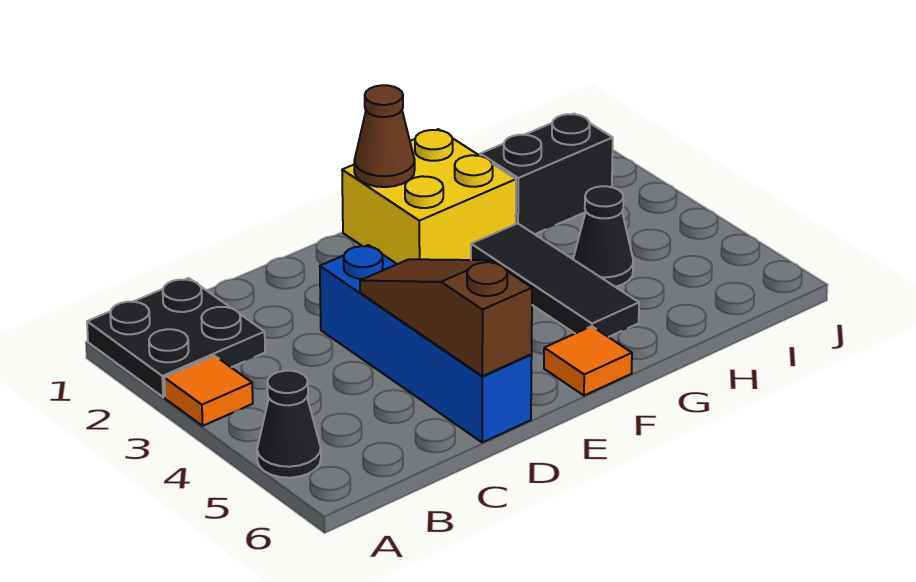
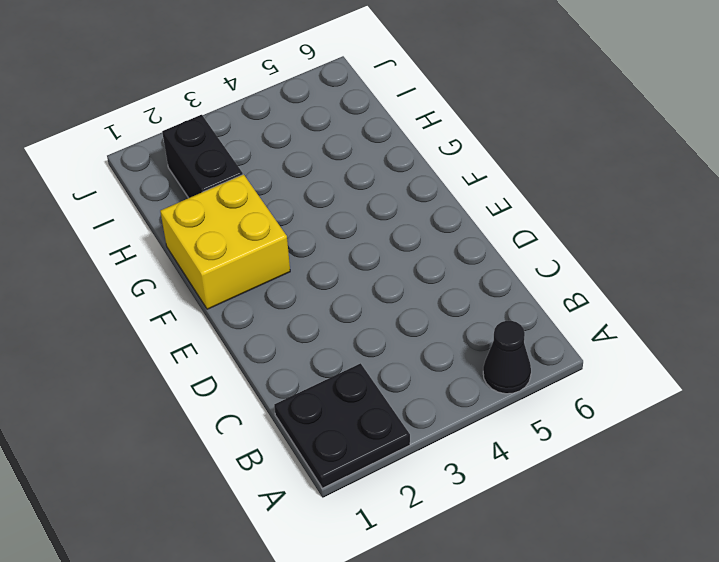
none -> orange tile A3 level 1
none -> blue brick D3:D6 level 1

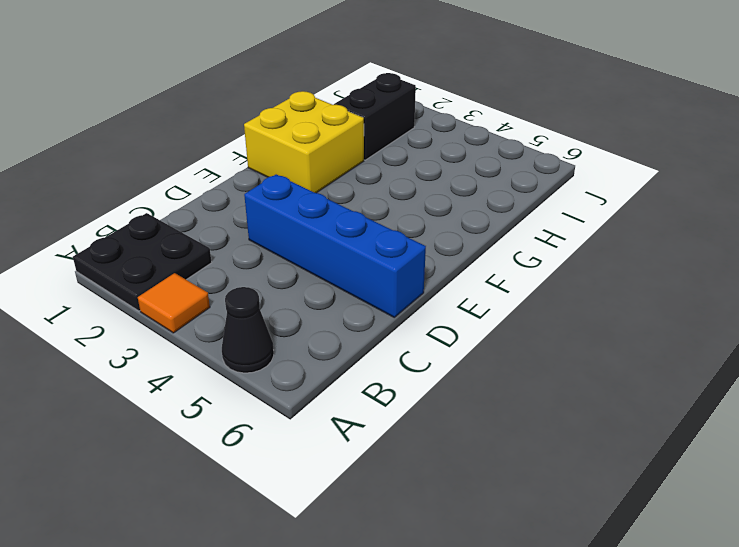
none -> orange tile F6 level 1
none -> black tile G3:G5 level 1

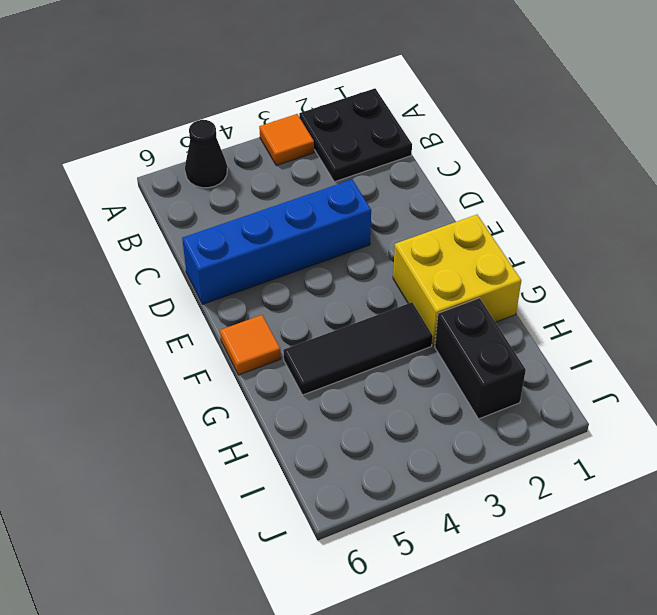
none -> black cone H4 level 1
none -> brown slope D4:D6 level 2 top 6

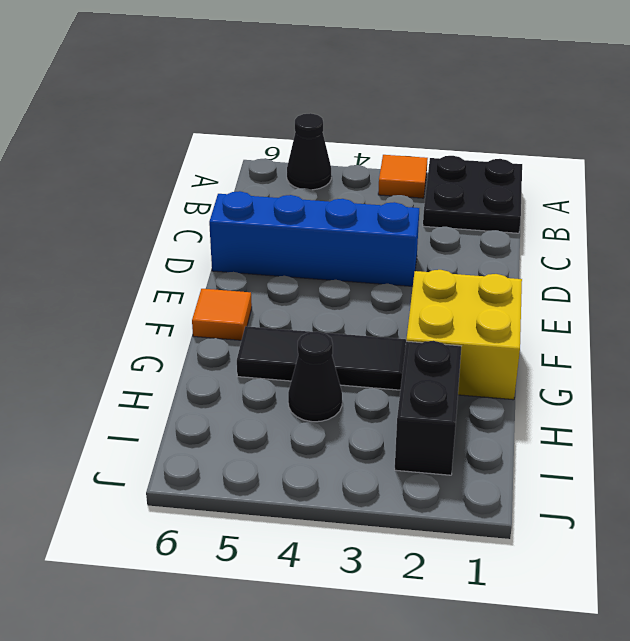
none -> brown slope D4:D6 level 2 top 6
none -> brown cone F1 level 2

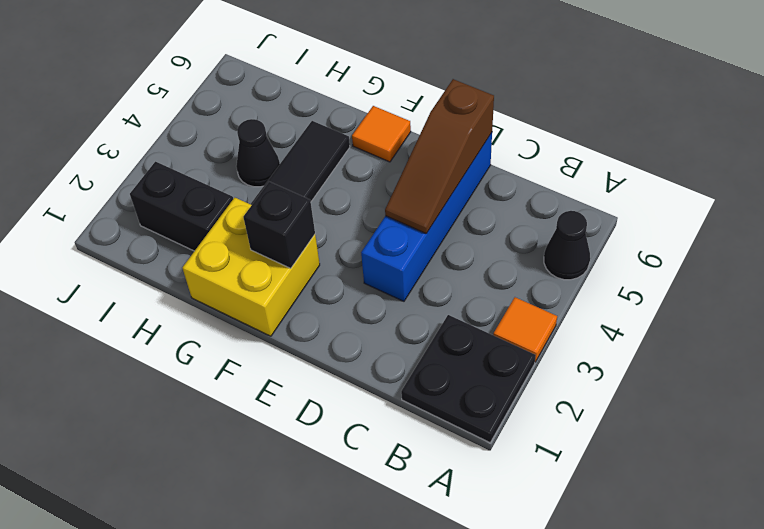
black brick F2 level 2 -> none
none -> brown cone F1 level 2

